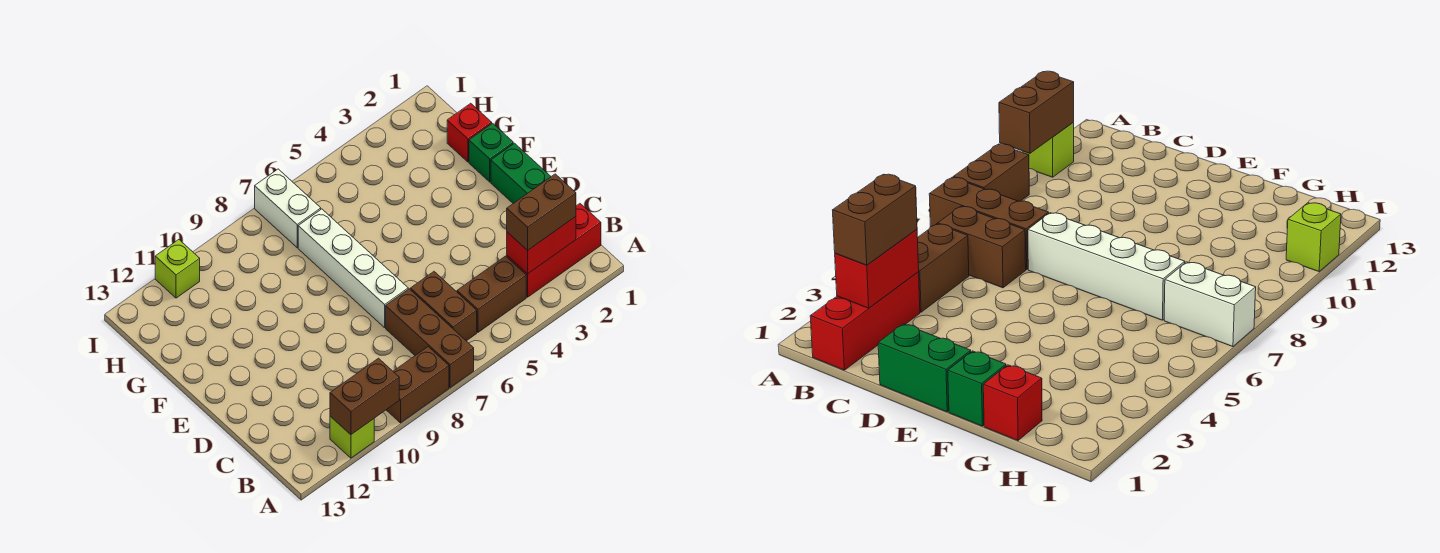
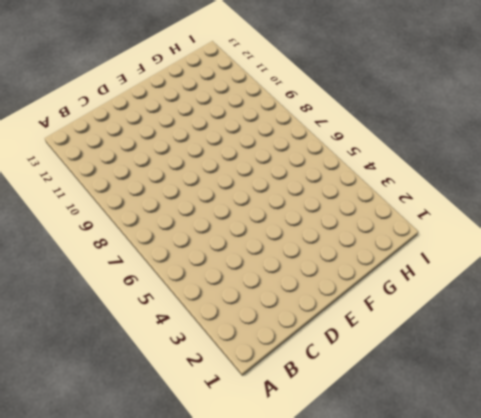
none -> brown brick A7:C7 level 1
none -> brown brick A8:A9 level 1
none -> lime brick A11 level 1

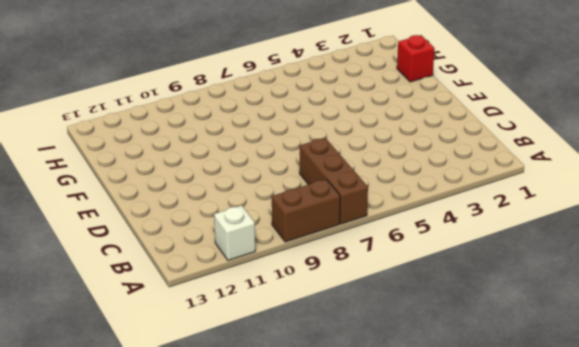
white brick A11 level 1 -> lime brick A11 level 1
none -> red brick B1:B3 level 1
none -> brown brick B4:B5 level 1
none -> brown brick B6:C6 level 1

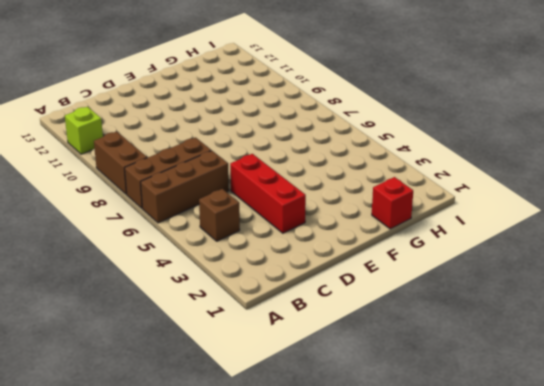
brown brick A6:C6 level 1 -> brown brick B6:C6 level 1
brown brick B4 level 1 -> brown brick B4:B5 level 1
red brick D3:D5 level 1 -> red brick B1:B3 level 1
none -> green brick D1:E1 level 1
none -> white brick D7:G7 level 1
none -> green brick F1 level 1

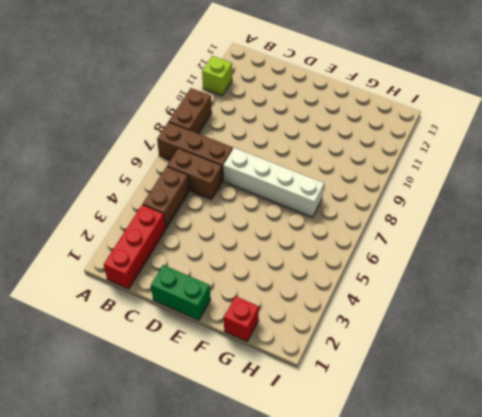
none -> green brick F1 level 1
none -> white brick H7:I7 level 1
none -> lime brick I11 level 1

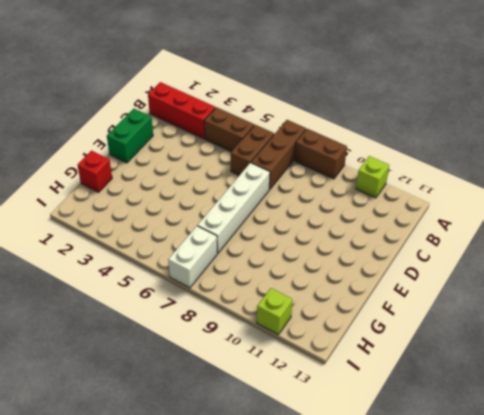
none -> green brick F1 level 1
none -> brown brick A10:A11 level 2
none -> red brick B2:B3 level 2

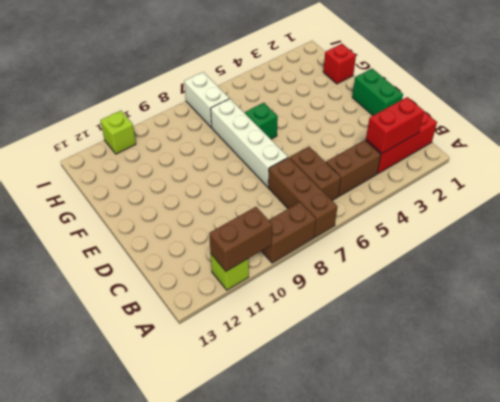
green brick F6 level 1 -> green brick F1 level 1
none -> brown brick B2:B3 level 3

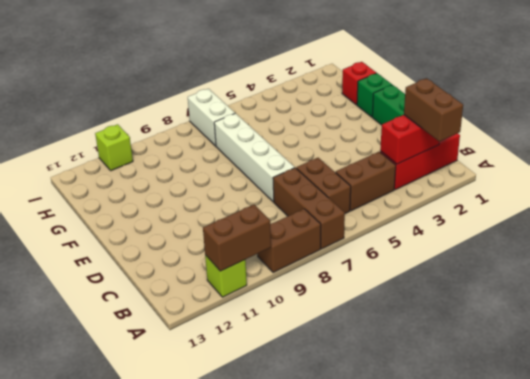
brown brick A2:B2 level 3 -> brown brick B2:B3 level 3

